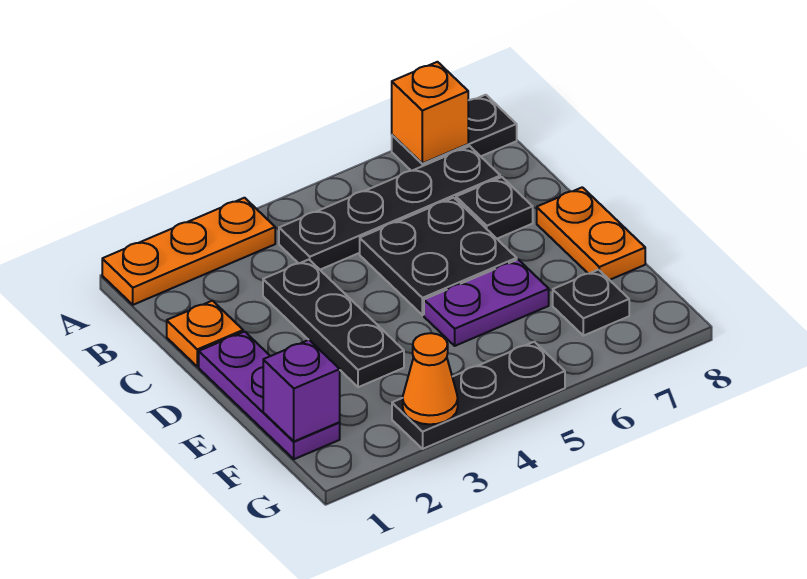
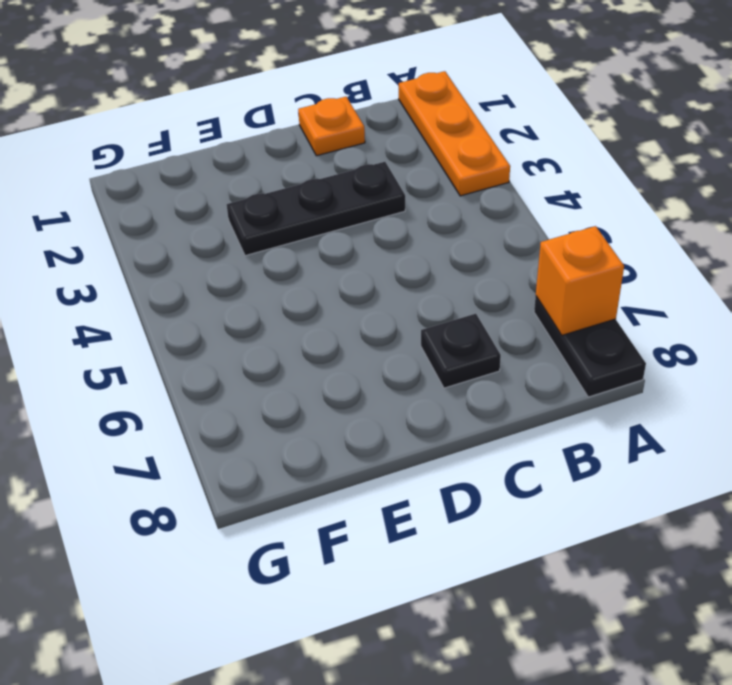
none -> black plate B4:B7 level 1
none -> black plate C5:D6 level 1
none -> purple plate D1:F1 level 1

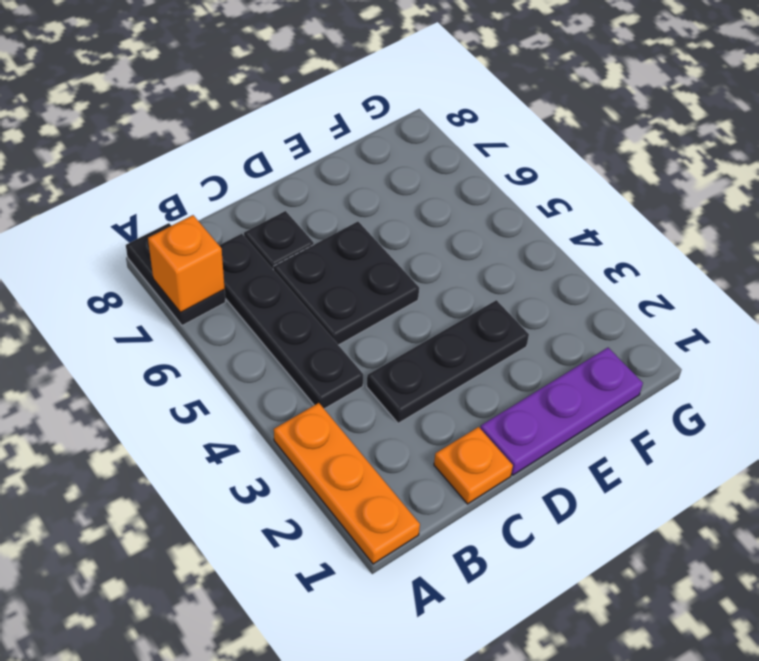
none -> orange plate D8:E8 level 1
none -> purple plate E5:E6 level 1
none -> black plate F7 level 1

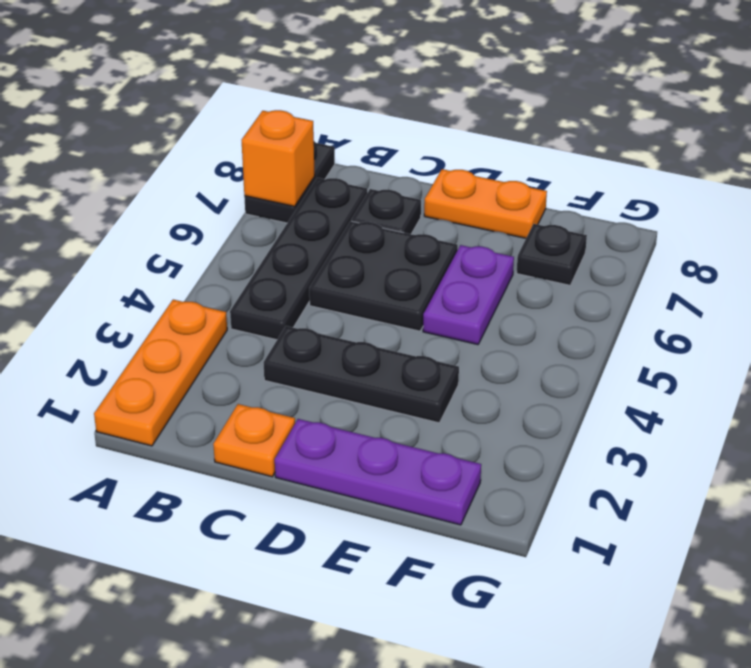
none -> black plate G3:G5 level 1
none -> purple brick F1 level 2
none -> orange cone G3 level 2

